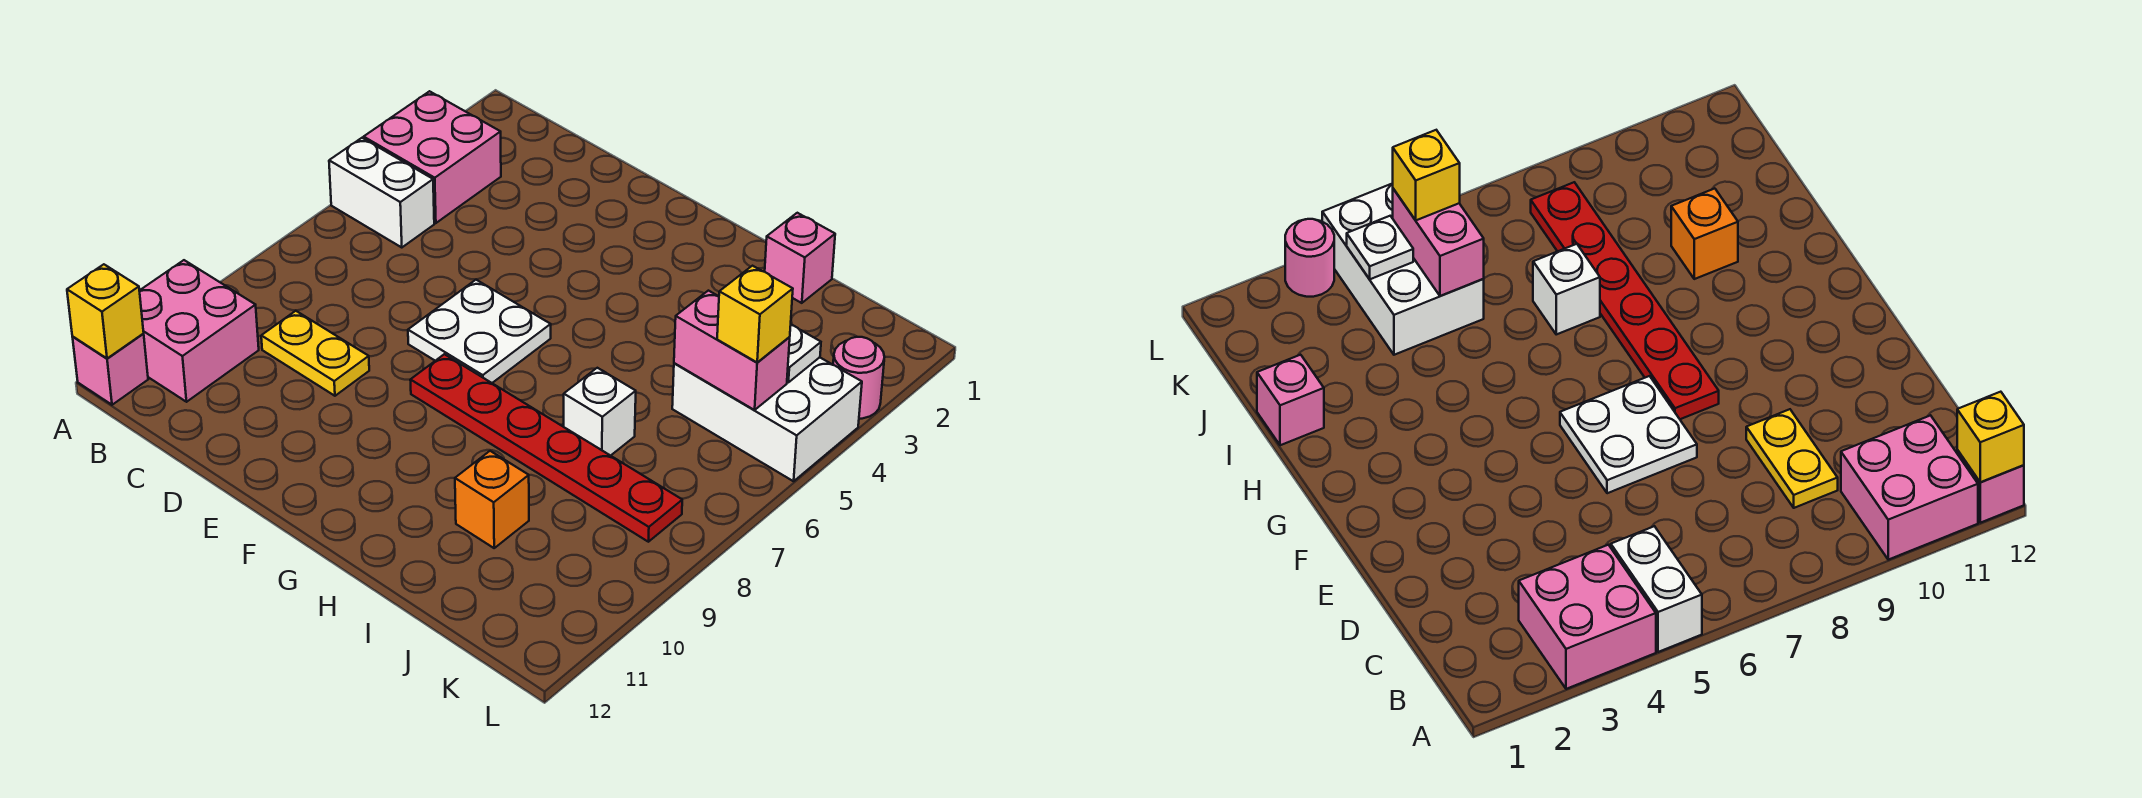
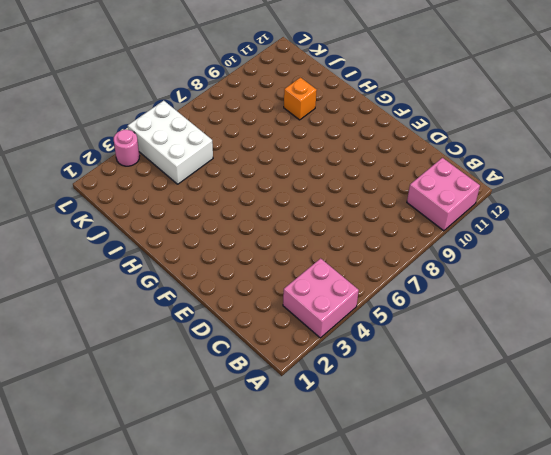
none -> white brick A5:B5 level 1
none -> pink brick A12 level 1
none -> yellow plate C9:D9 level 1

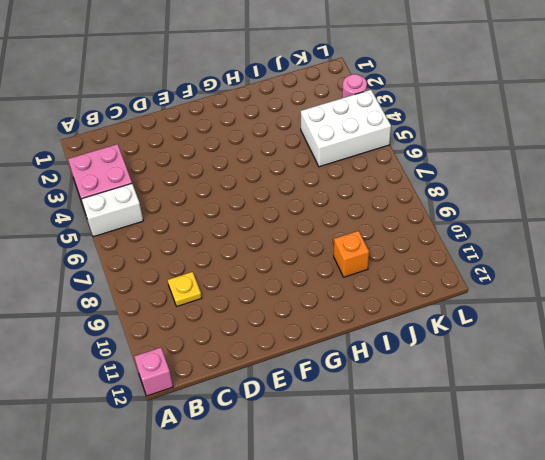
yellow plate C9 level 1 -> yellow plate C9:D9 level 1
none -> pink brick A10:B11 level 1
none -> white plate E6:F7 level 1
none -> red plate F8:K8 level 1

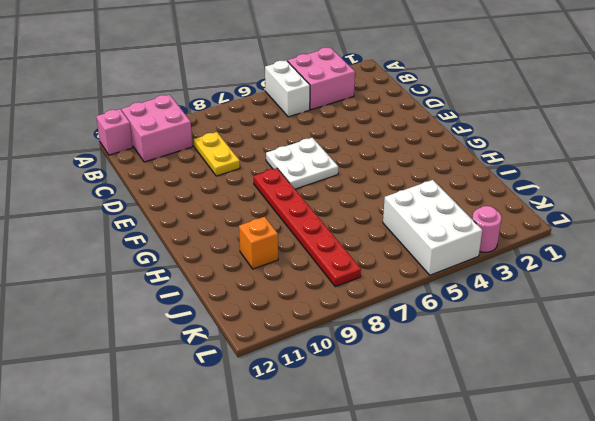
none -> pink brick I1 level 1
none -> white brick I7 level 1
none -> yellow brick A12 level 2

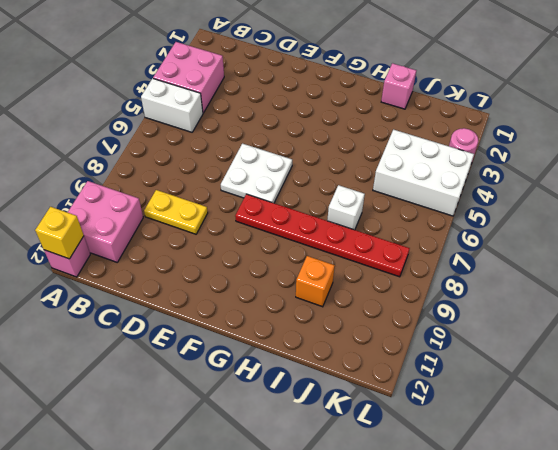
none -> pink brick J5:K5 level 2
none -> white plate K4 level 2
none -> yellow brick K5 level 3

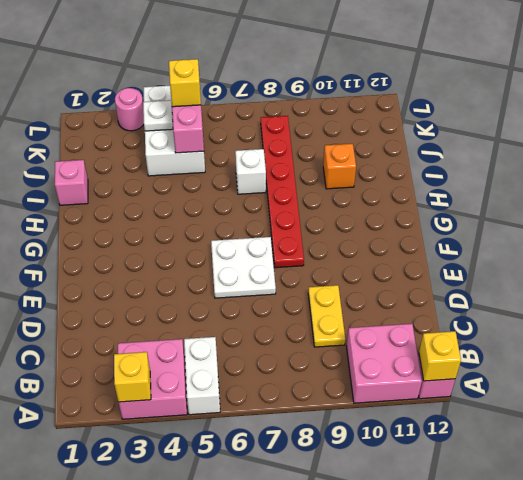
yellow brick A3 level 2 -> none

